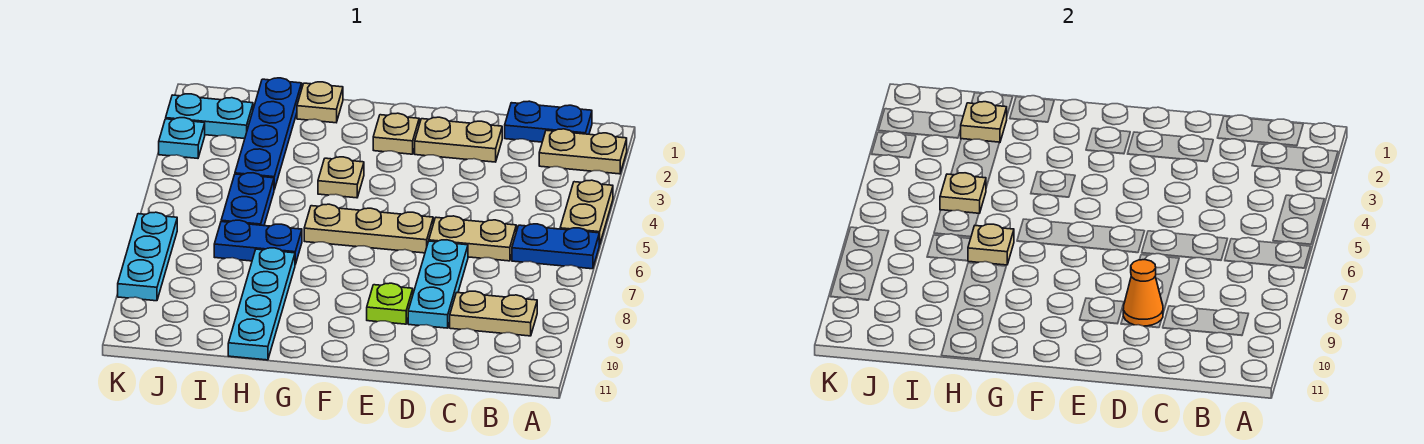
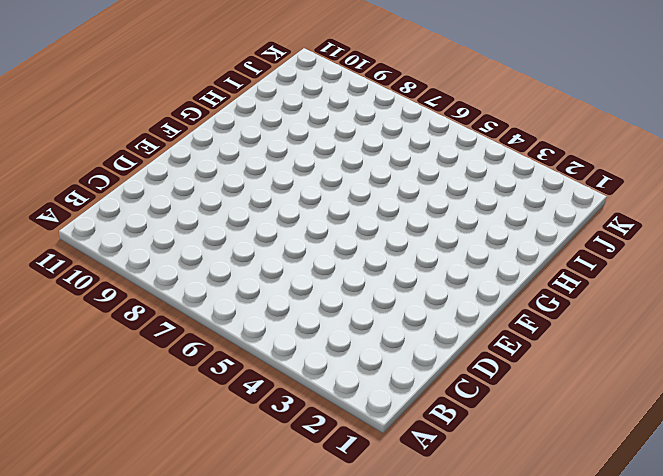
none -> tan plate A2:B2 level 1
none -> tan plate A4:A5 level 1
none -> blue plate A6:B6 level 1

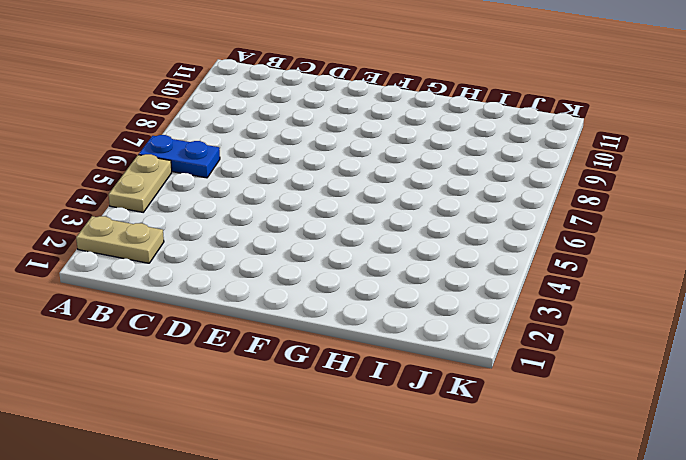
none -> blue plate B1:C1 level 1
none -> tan plate B9:C9 level 1
none -> tan plate C6:D6 level 1

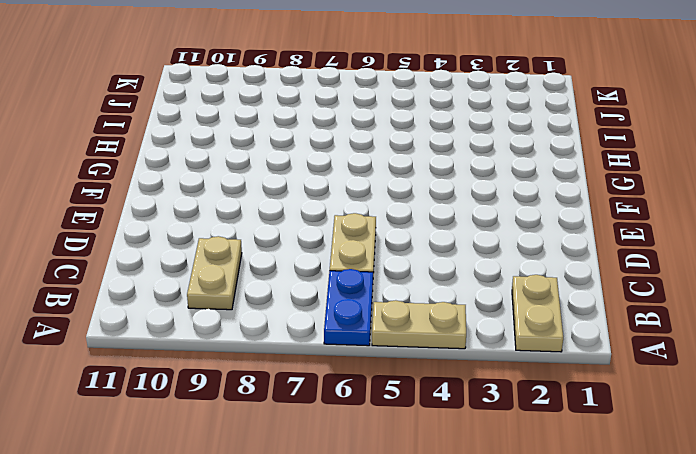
none -> blue plate B1:C1 level 1
none -> tan plate D2:E2 level 1
none -> cyan plate D7:D9 level 1

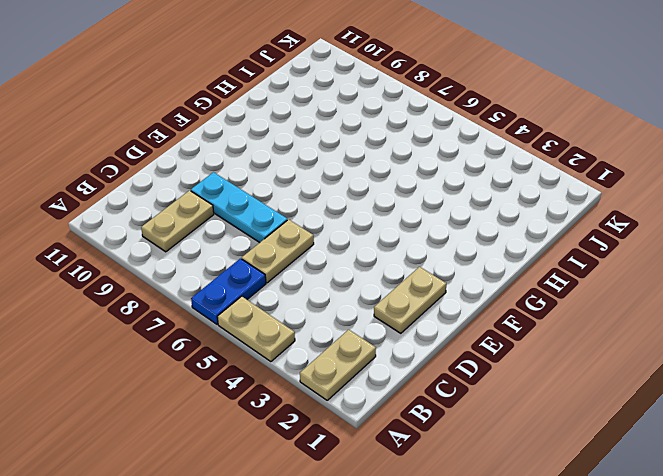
none -> blue plate B1:C1 level 1
none -> tan plate E6:G6 level 1
none -> lime plate E9 level 1

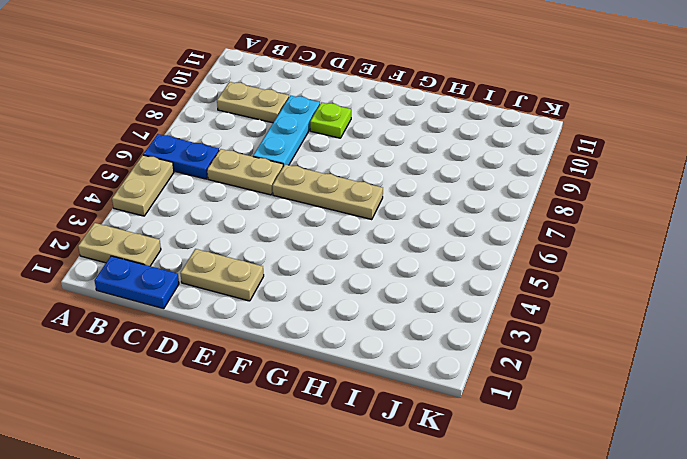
none -> tan plate F2 level 1
none -> tan plate G4 level 1
none -> tan plate H1 level 1

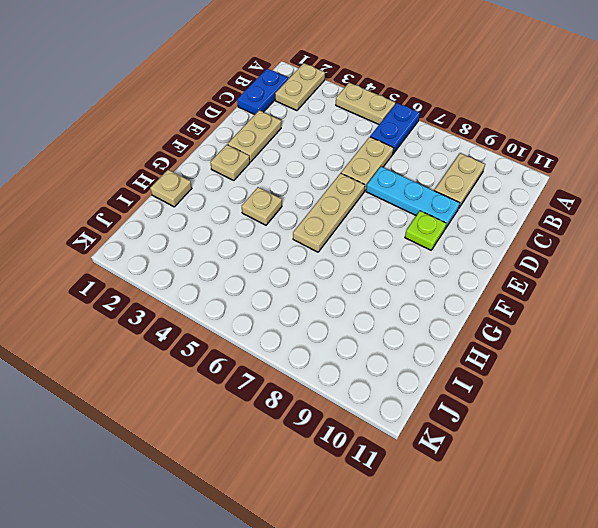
none -> blue plate H7:I7 level 1
none -> cyan plate H8:H11 level 1
none -> blue plate I1:I4 level 1

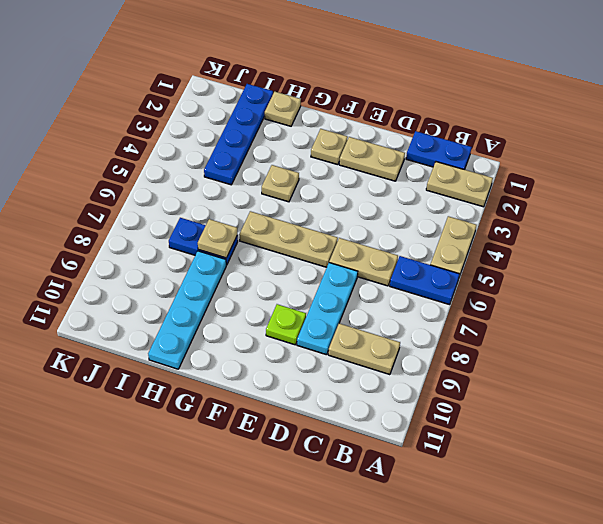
none -> blue plate I5:I6 level 1
none -> cyan plate J2:K2 level 1
none -> cyan plate K3 level 1

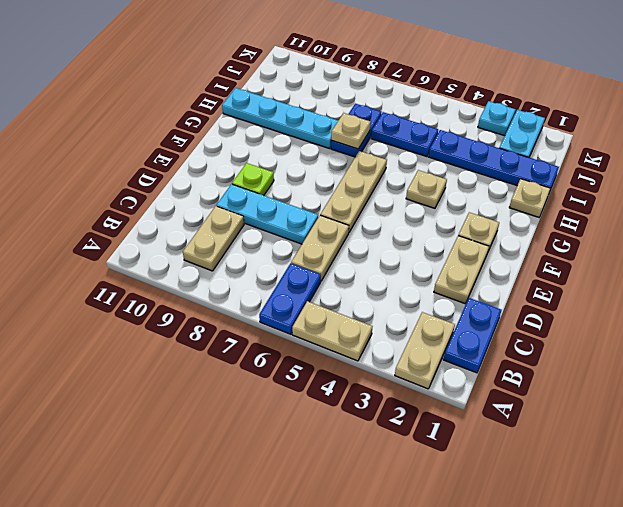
none -> cyan plate K7:K9 level 1
none -> orange cone D9 level 2
none -> tan plate I2 level 2

